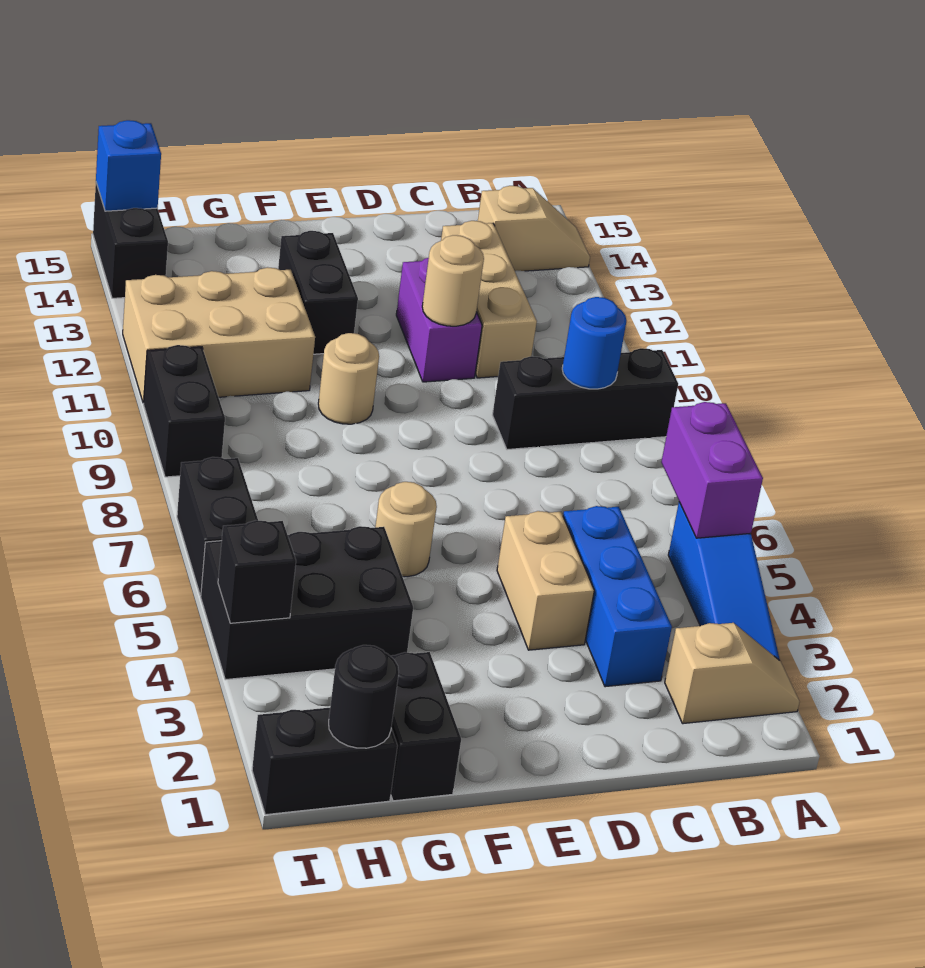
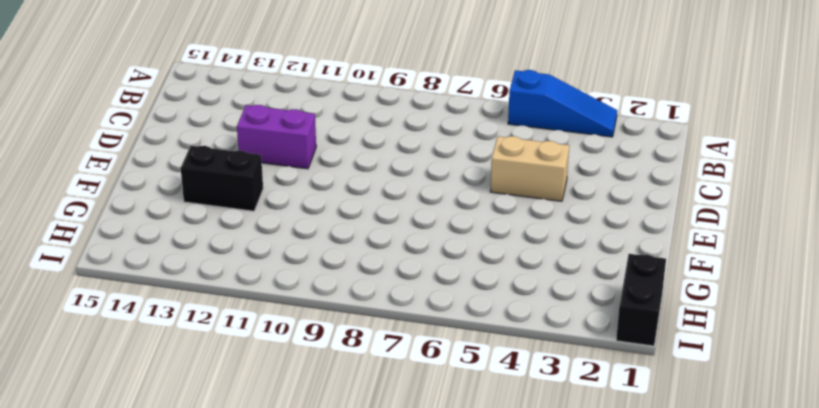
none -> tan slope A2:B2 level 1 top B
none -> black brick A9:C9 level 1
none -> tan slope A14:B14 level 1 top B

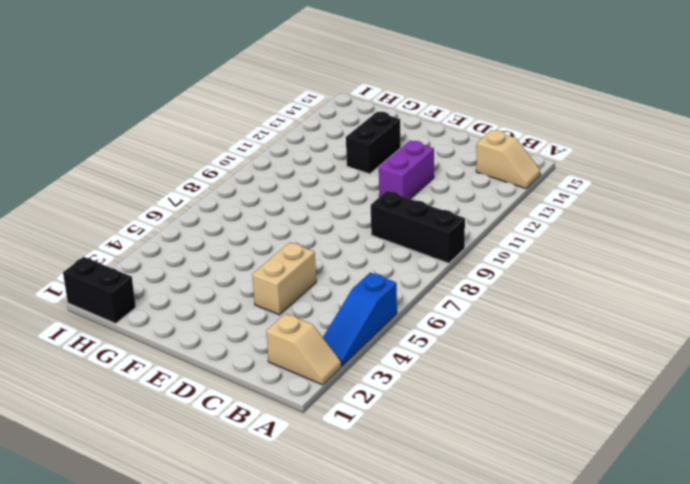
none -> blue brick C3:C5 level 1
none -> tan brick C11:C13 level 1
none -> tan round brick F6 level 1

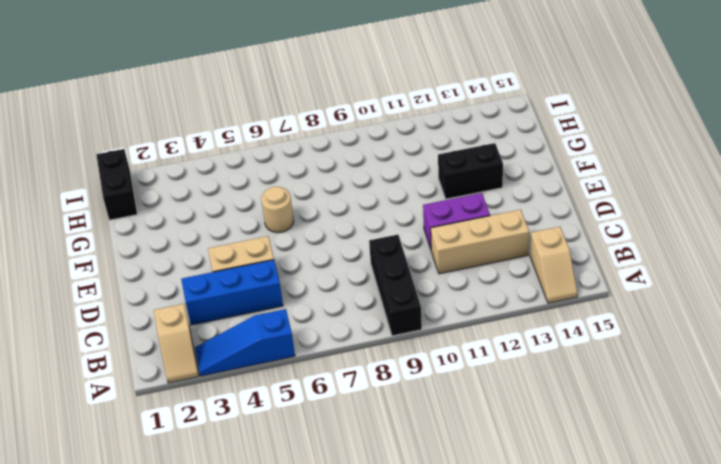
none -> tan round brick F10 level 1
none -> black brick G1:G2 level 1
none -> black brick G4:I5 level 1

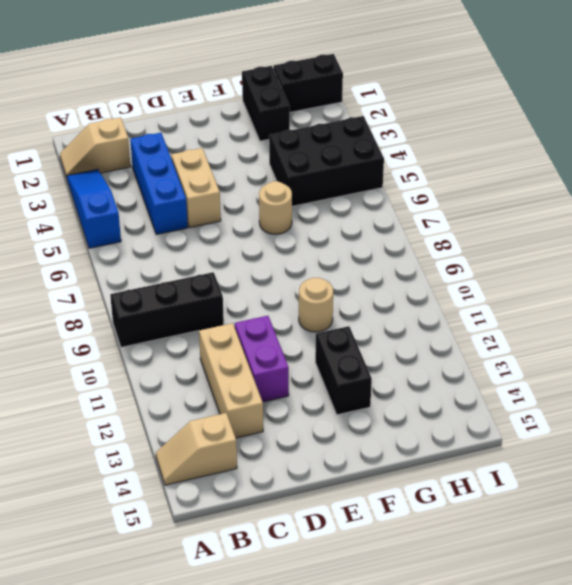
none -> tan brick G11:I12 level 1
none -> black brick I6:I7 level 1
none -> black brick I9:I10 level 1

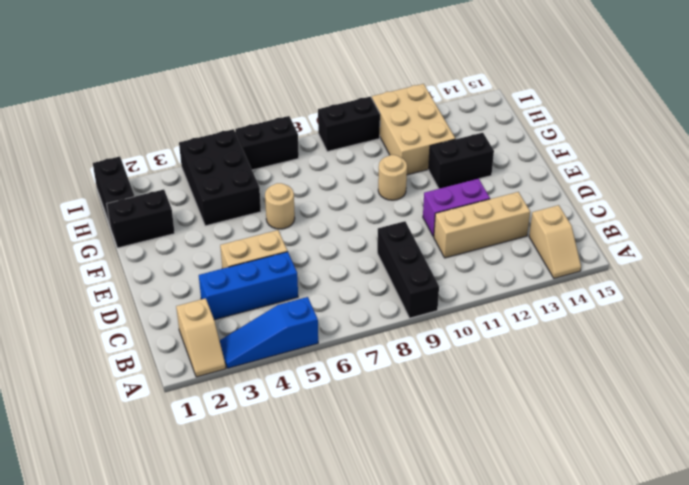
none -> black brick I14:I15 level 1
none -> purple brick A5:A6 level 2
none -> blue round brick B9 level 2

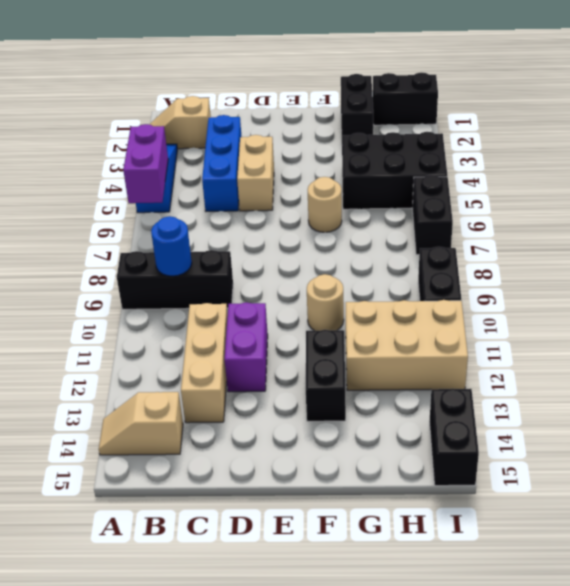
none -> tan round brick D11 level 2
none -> black round brick H1 level 2
none -> black brick I4 level 2

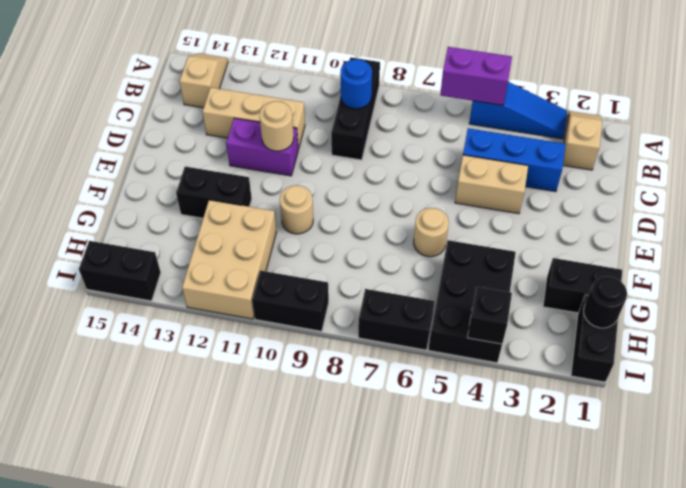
none -> blue brick I15 level 2

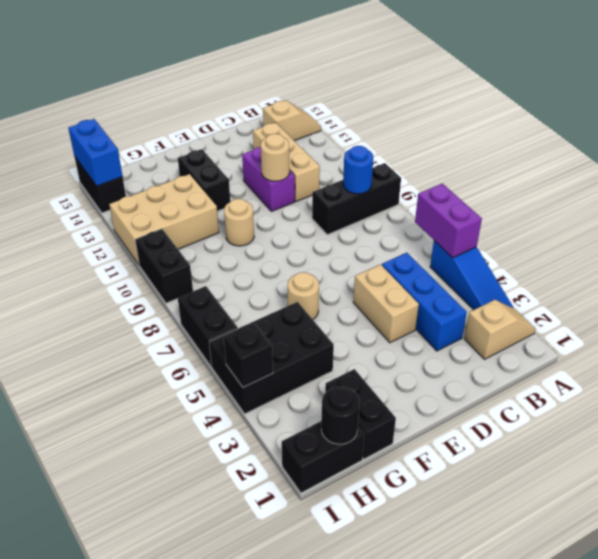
blue brick I14:I15 level 2 -> blue brick I15 level 2

